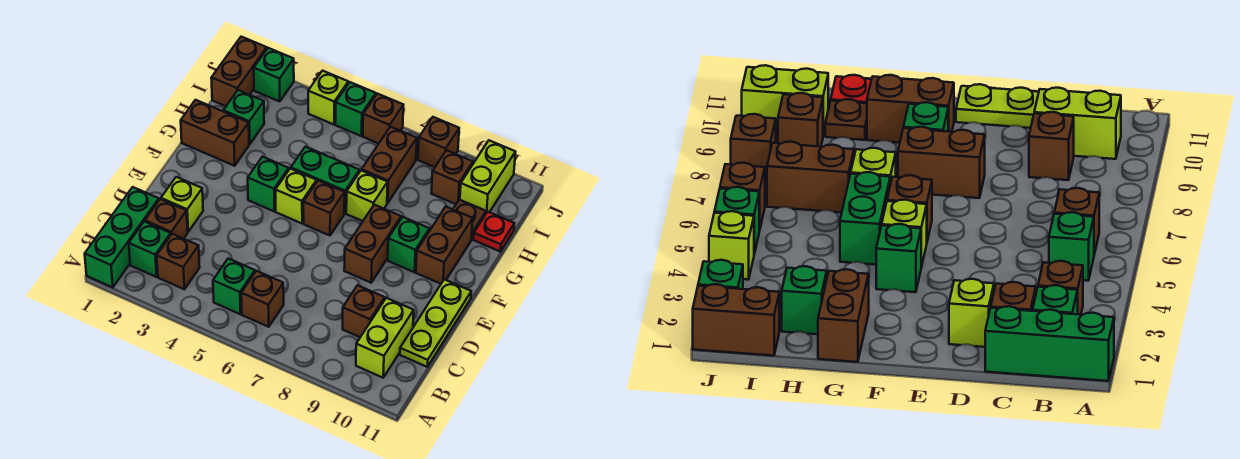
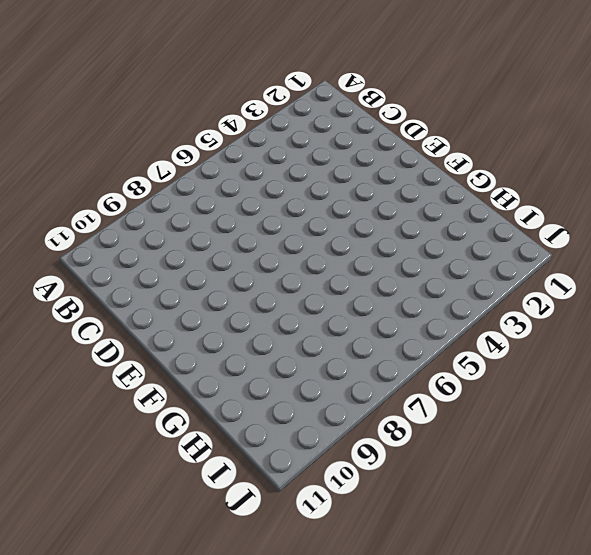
none -> green brick A1:C1 level 1
none -> green brick B2 level 1
none -> brown brick B3 level 1
none -> green brick B5 level 1

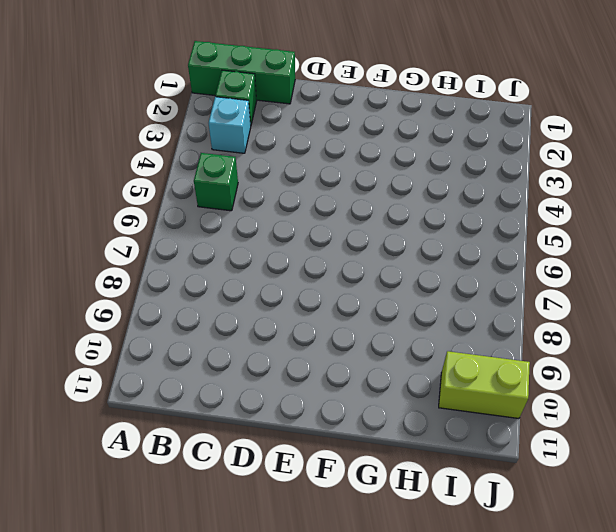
cyan brick B3 level 1 -> brown brick B3 level 1
none -> brown brick B6 level 1
none -> lime brick B10:C10 level 1
none -> brown brick C2 level 1
none -> brown brick C9 level 1

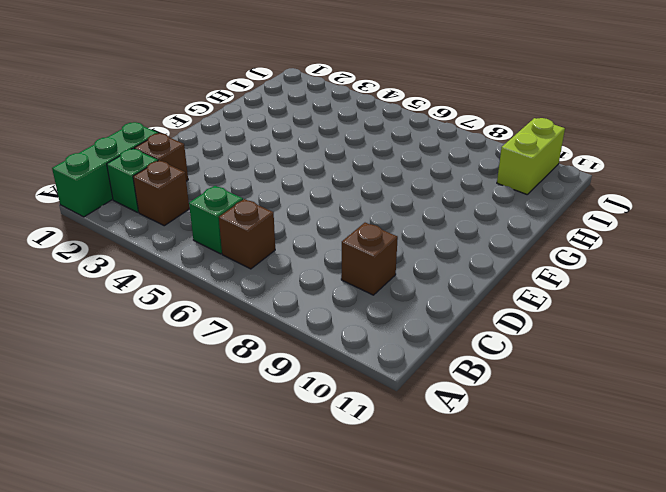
none -> lime brick B10:C10 level 1
none -> lime plate C11:E11 level 1
none -> lime brick D2 level 1
none -> brown brick E8:F8 level 1

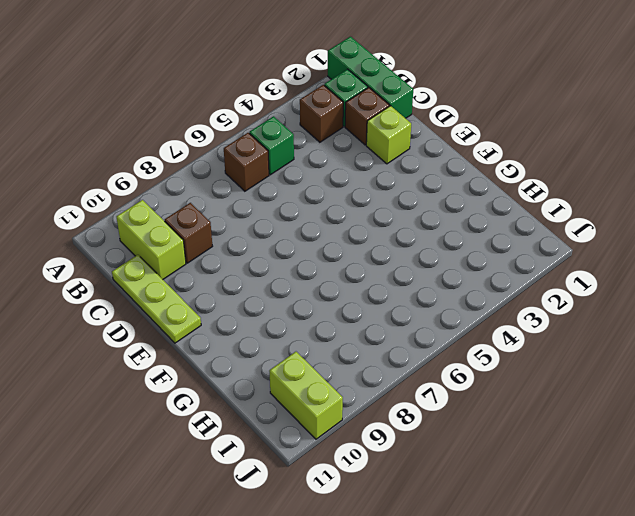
none -> brown brick E8:F8 level 1
none -> green brick F4 level 1
none -> lime brick F5 level 1
none -> brown brick F6 level 1

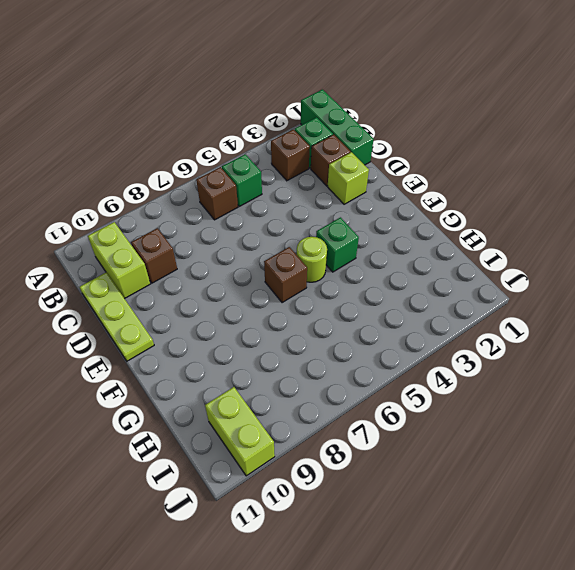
lime round brick F5 level 1 -> lime brick F5 level 1
none -> brown brick E8:F8 level 1
none -> green brick F9 level 1
none -> brown brick F10:G10 level 1
none -> brown brick G1:G2 level 1

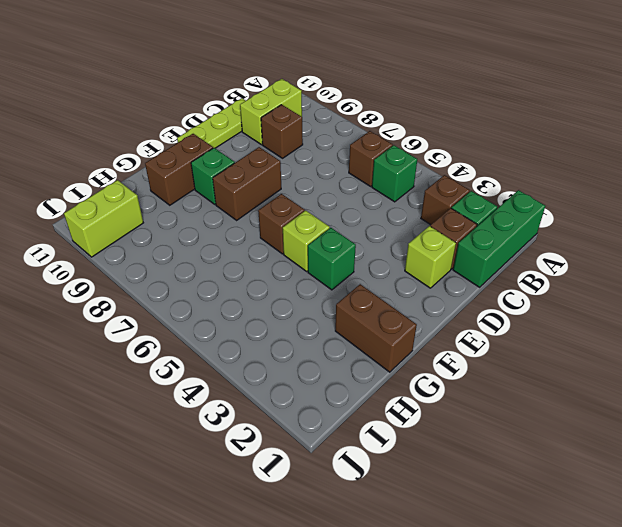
none -> green brick G5:G6 level 1
none -> lime brick G7 level 1
none -> green brick H2 level 1
none -> brown brick H7:I7 level 1

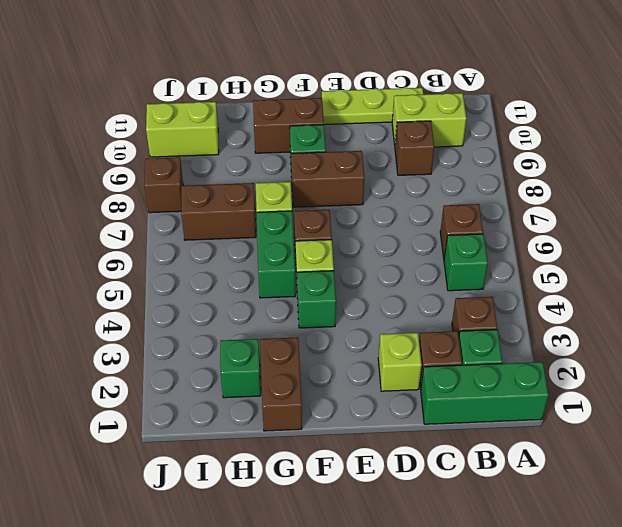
none -> brown plate H10 level 1
none -> red plate H11 level 1
none -> brown brick I1:J1 level 1
none -> brown brick I9 level 1

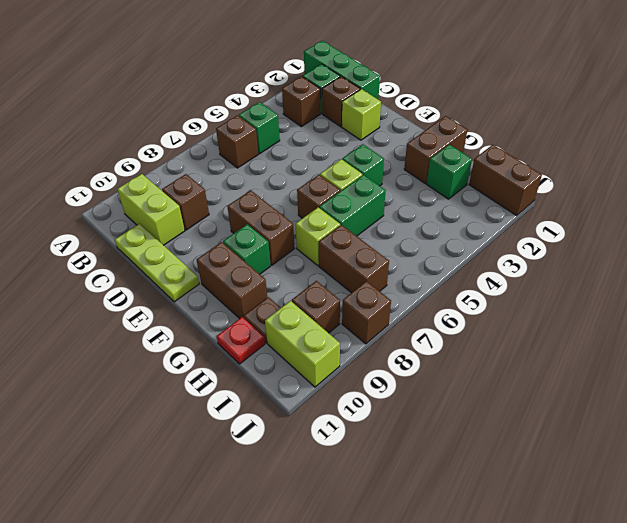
none -> green brick J2 level 1
none -> lime brick J4 level 1
none -> green brick J5 level 1
none -> brown brick J6 level 1

